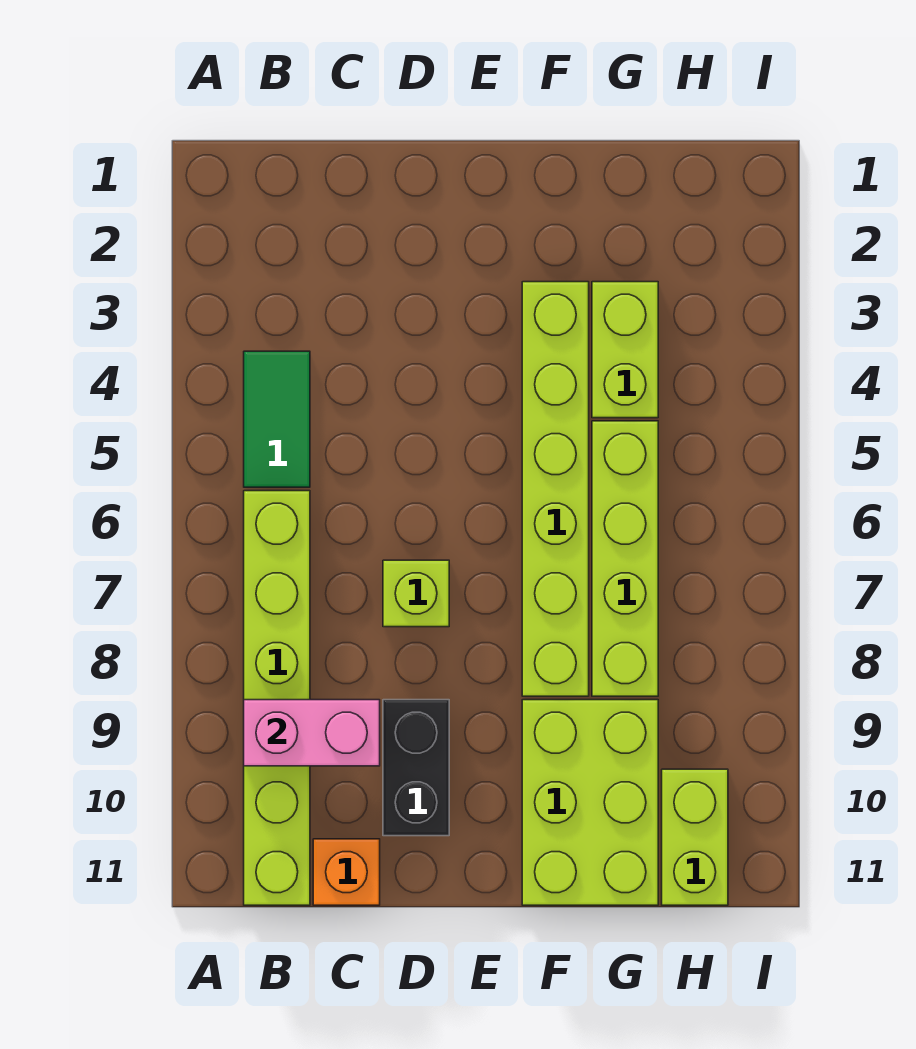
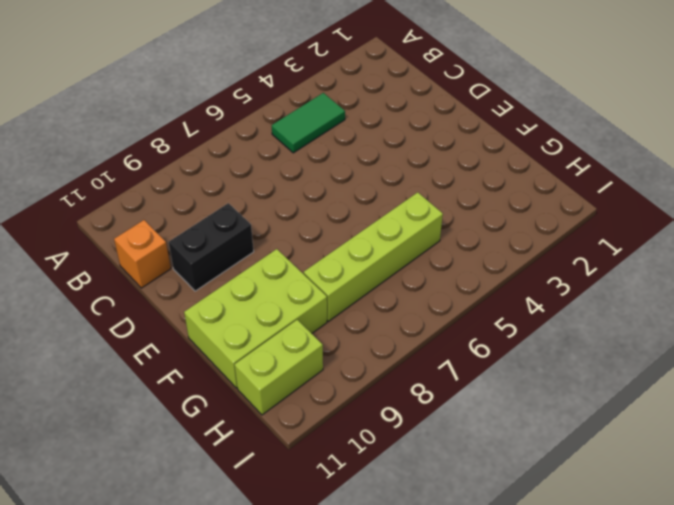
none -> lime brick B6:B11 level 1
none -> lime brick D7 level 1

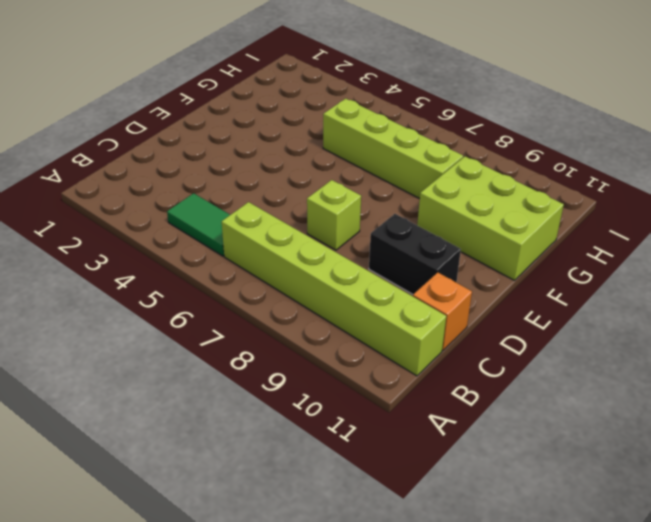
none -> lime brick F3:F8 level 1
none -> lime brick G3:G4 level 1

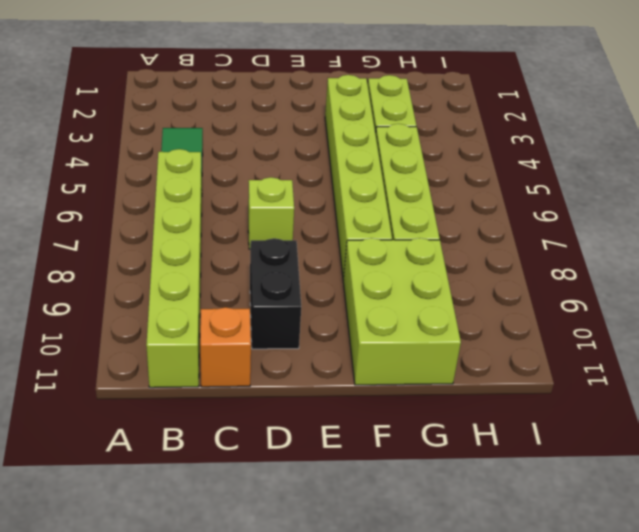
none -> lime brick H10:H11 level 1
none -> pink brick B9:C9 level 2

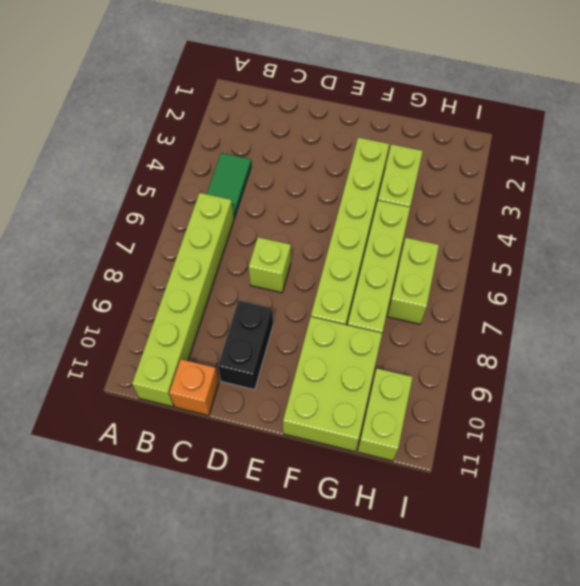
lime brick H6:H7 level 1 -> none
none -> pink brick B9:C9 level 2

